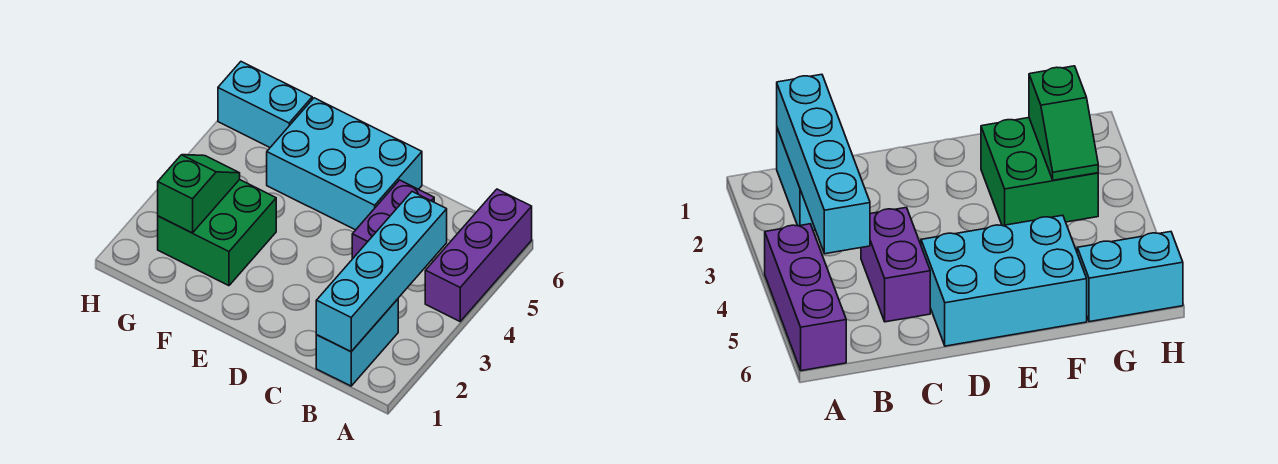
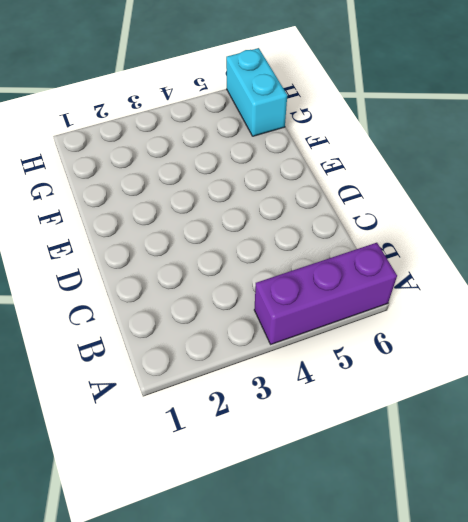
none -> cyan brick B1:B2 level 1
none -> purple brick C4:C5 level 1

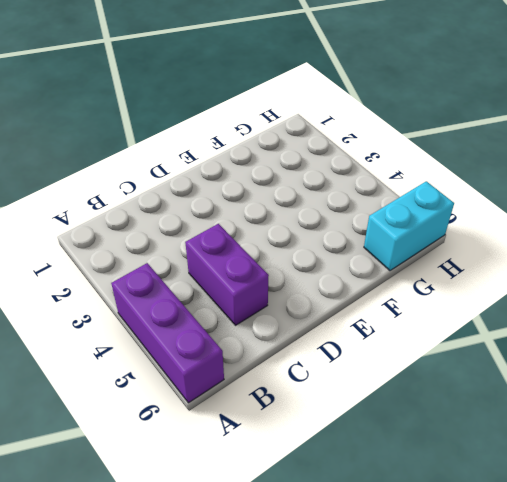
none -> cyan brick B1:B2 level 1
none -> cyan brick D5:F6 level 1

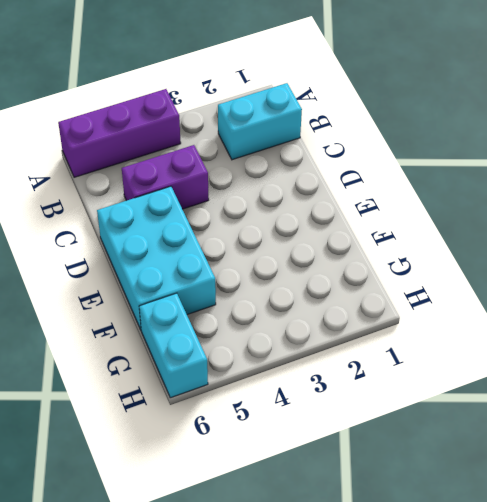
none -> green brick F2:G3 level 1
none -> cyan brick B1:B4 level 2

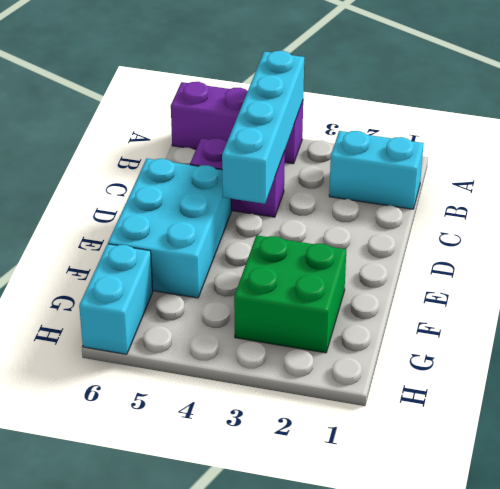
cyan brick A4:D4 level 2 -> cyan brick B1:B4 level 2
none -> green slope G2:G3 level 2 top 2

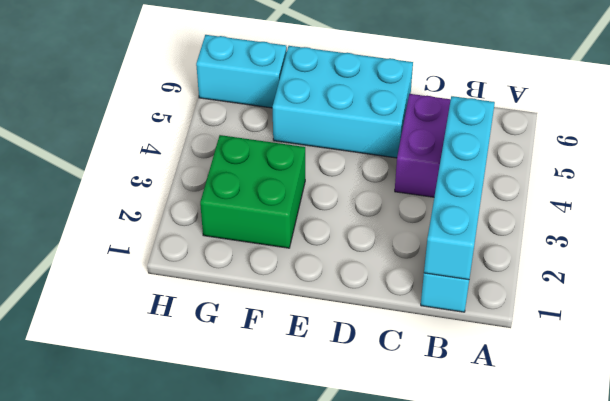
none -> purple brick A4:A6 level 1
none -> green slope G2:G3 level 2 top 2

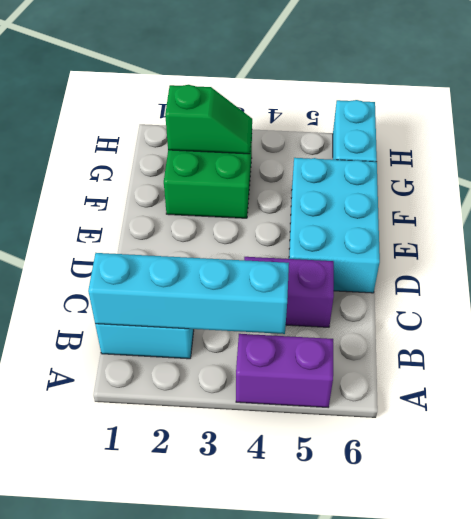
purple brick A4:A5 level 1 -> purple brick A4:A6 level 1

